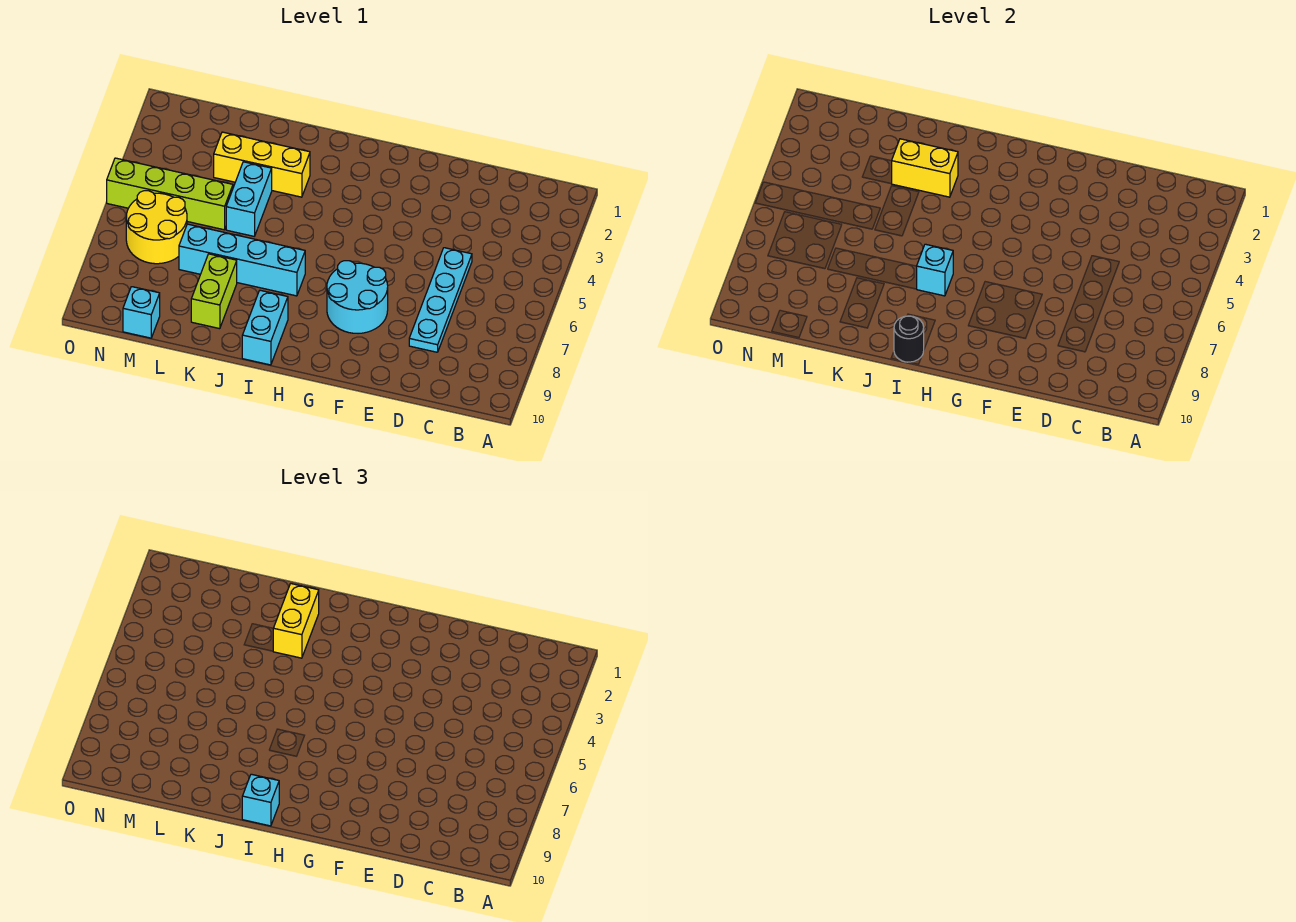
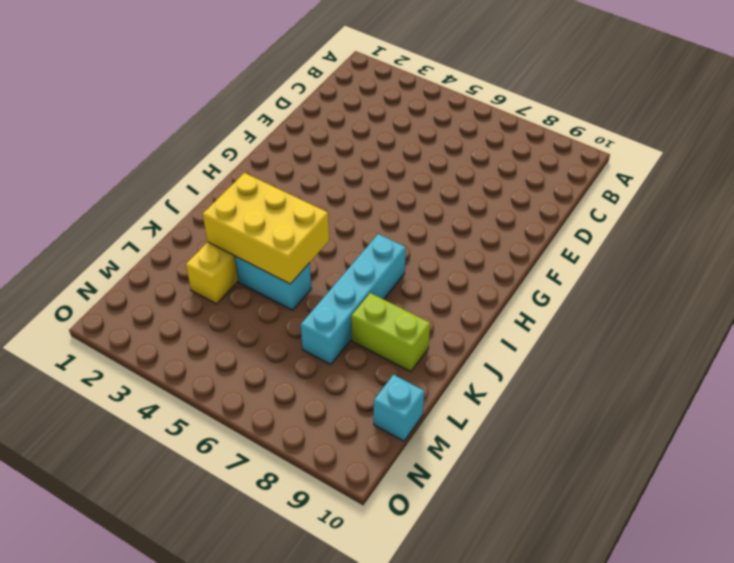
yellow brick J3:K5 level 2 -> yellow brick J3:K3 level 2
none -> cyan plate D5:D8 level 1
none -> cyan round brick F7:G8 level 1
none -> cyan brick I9:I10 level 1

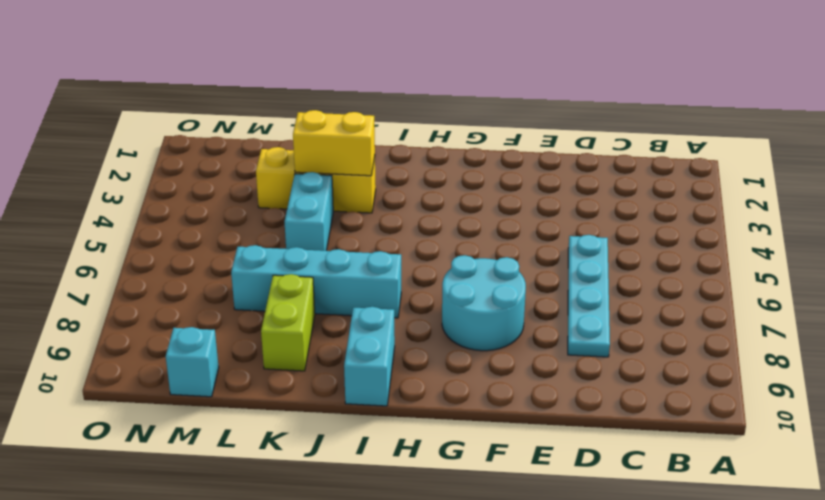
none -> lime brick L5:O5 level 1
none -> yellow round brick M6:N7 level 1
none -> cyan brick I7 level 2

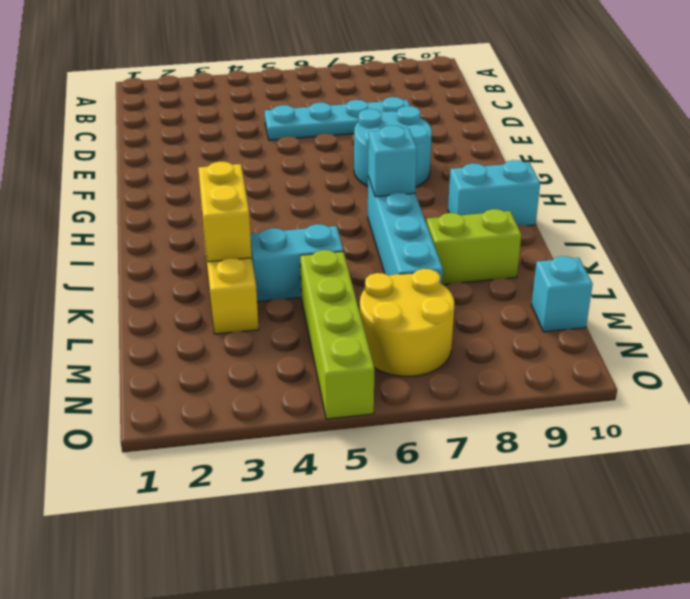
none -> black round brick I10 level 2
none -> cyan brick I10 level 3
none -> yellow brick J2:J3 level 3

